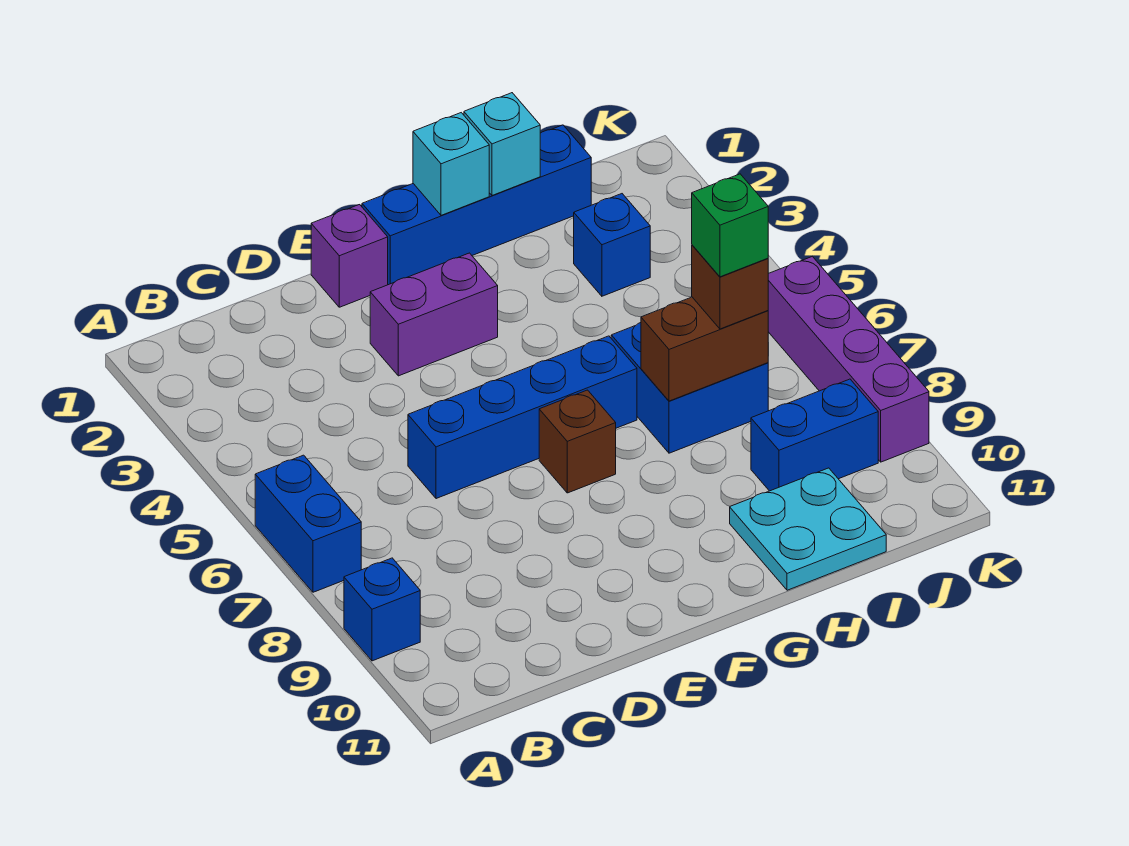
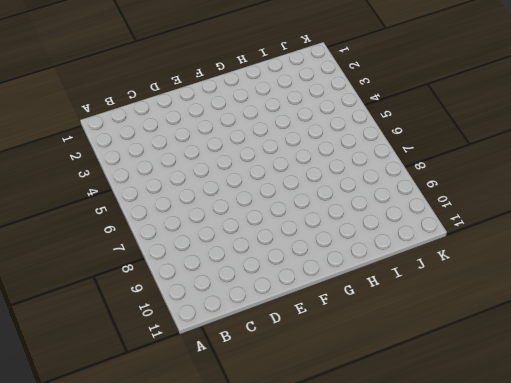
none -> blue brick A6:A7 level 1
none -> blue brick A9 level 1
none -> blue brick D6:G6 level 1

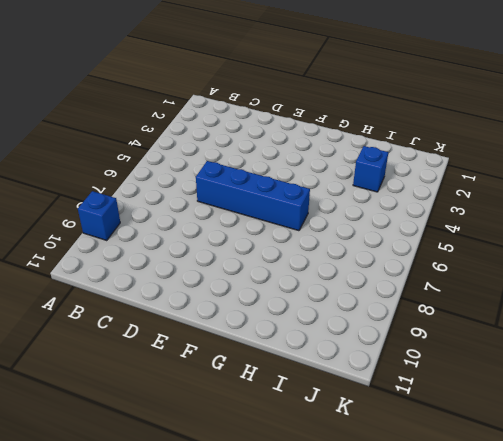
none -> blue brick A6:A7 level 1
none -> purple brick E1 level 1
none -> purple brick E3:F3 level 1

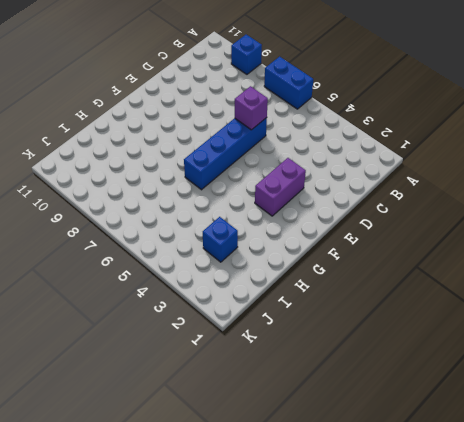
purple brick D6 level 2 -> purple brick E1 level 1
none -> blue brick F1:I1 level 1
none -> brown brick F7 level 1
none -> blue brick H6:I7 level 1

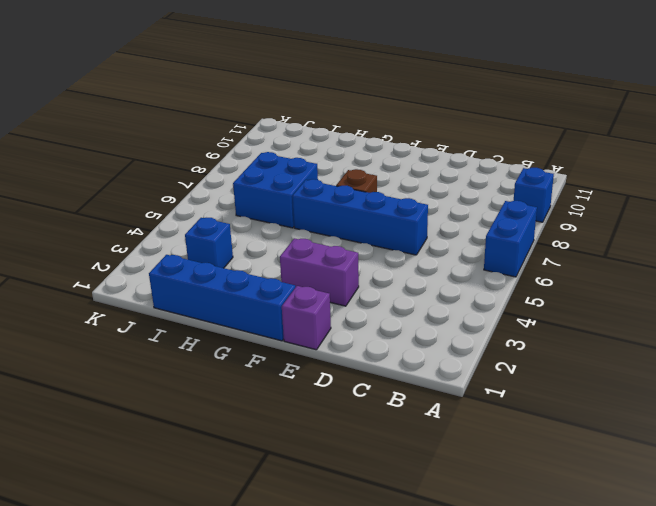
none -> cyan plate H10:I11 level 1
none -> blue brick I9:J9 level 1
none -> purple brick K6:K9 level 1

